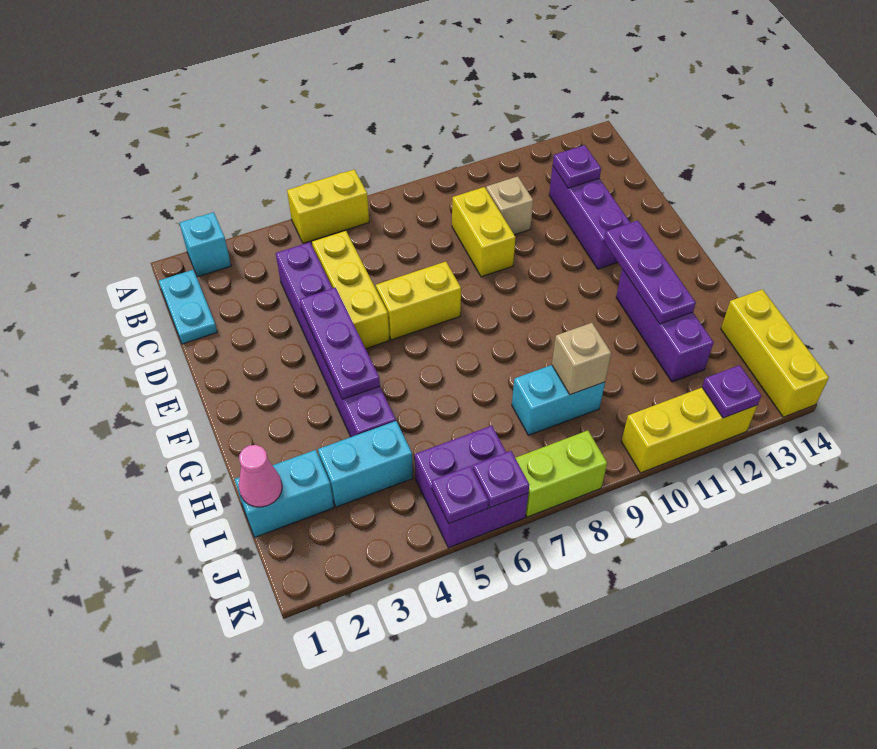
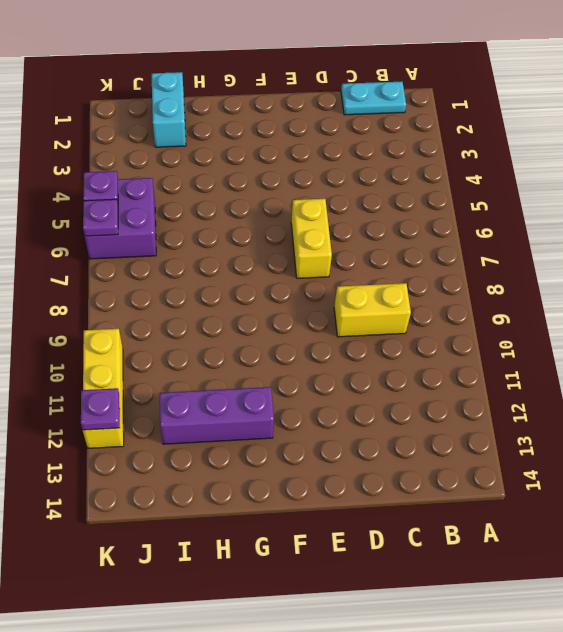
none -> cyan brick A2 level 1
none -> yellow brick A5:A6 level 1
none -> purple brick C4:H4 level 1

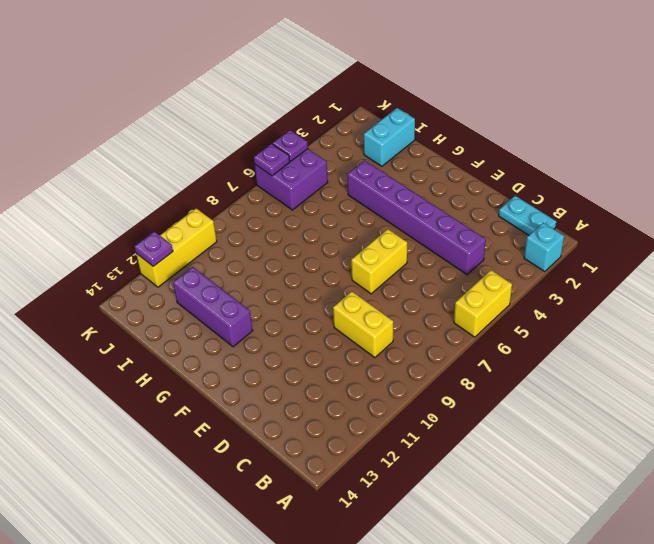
none -> yellow brick C5:E5 level 1
none -> tan brick C10 level 1
none -> purple brick C12:E12 level 1

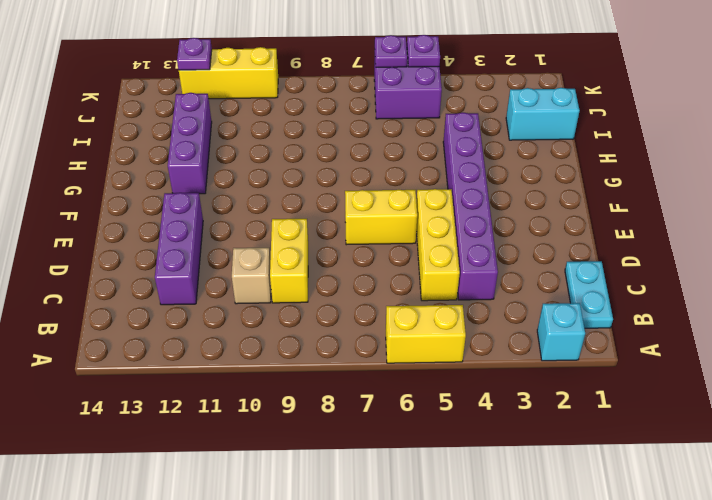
none -> cyan brick I3:I4 level 1
none -> cyan brick I8:I9 level 1
none -> yellow brick I14:K14 level 1

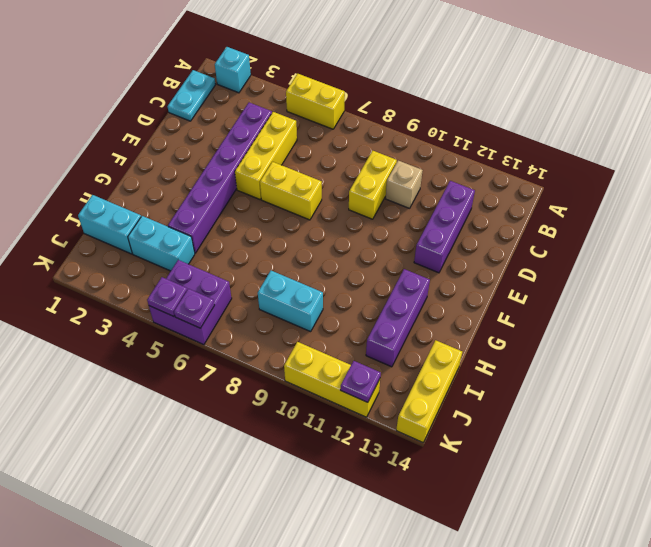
none -> lime brick K7:K8 level 1
none -> purple plate C12 level 2
none -> purple plate E4:G4 level 2

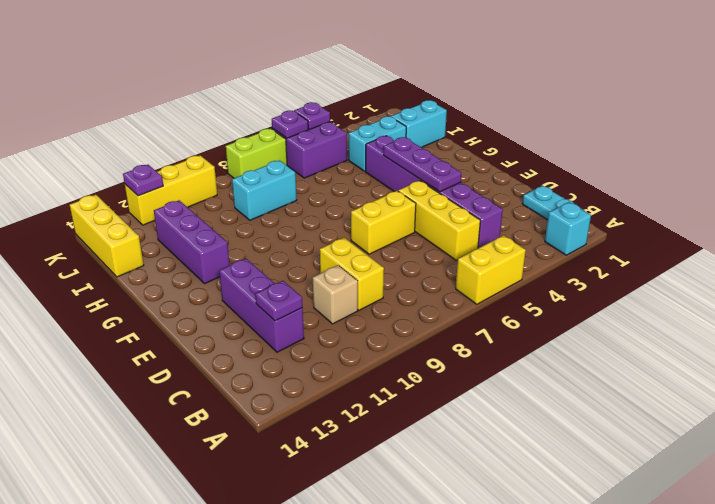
none -> purple plate F12:H12 level 2
none -> pink cone I1 level 2
none -> tan brick I9 level 2

